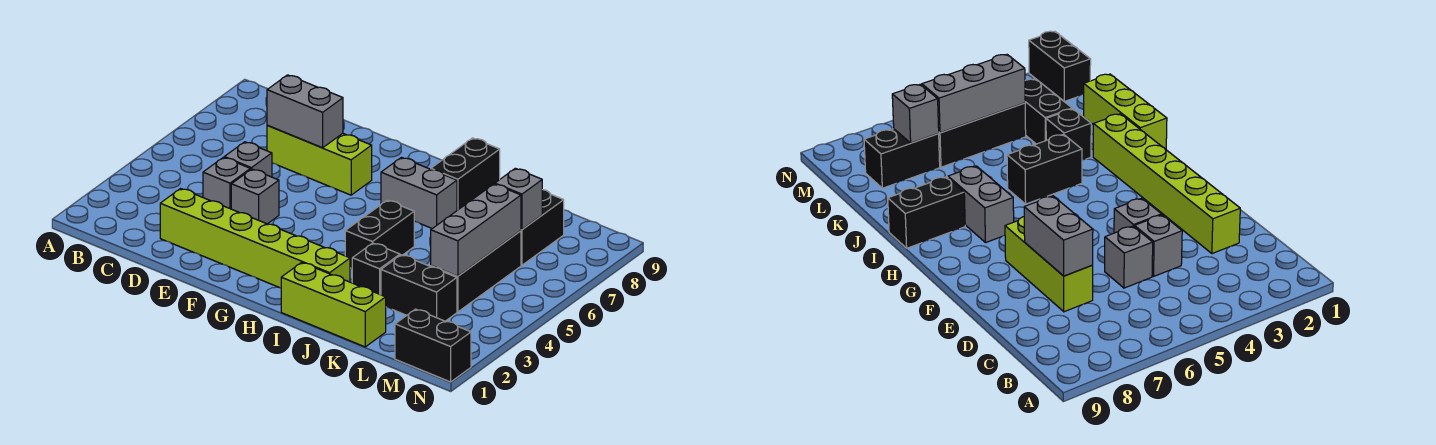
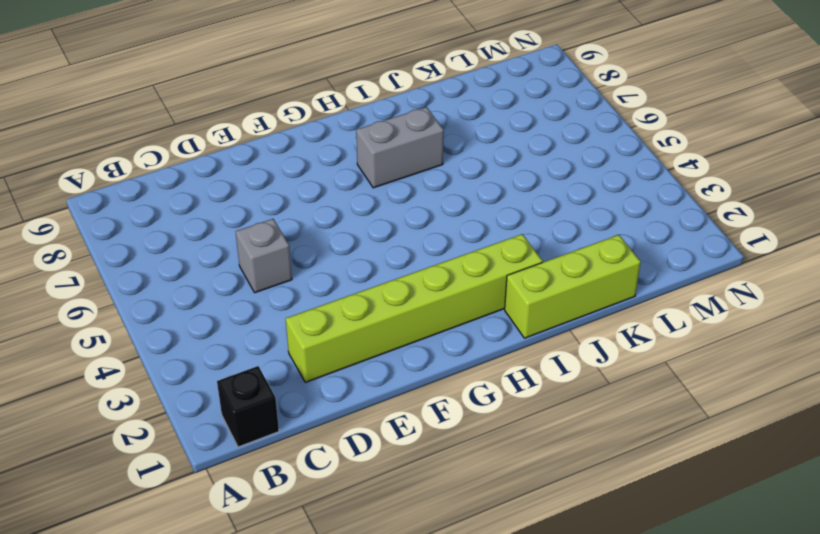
black brick B1 level 1 -> black brick J3 level 1
none -> grey brick D4 level 1
none -> lime brick D7:F7 level 1
none -> grey brick E4 level 1

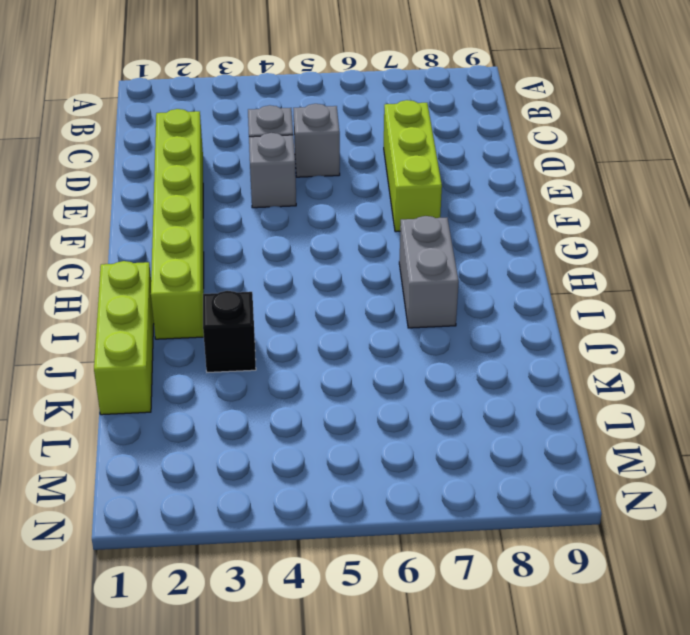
none -> black brick I4:I5 level 1
none -> black brick I8:I9 level 1
none -> black brick K3:L3 level 1

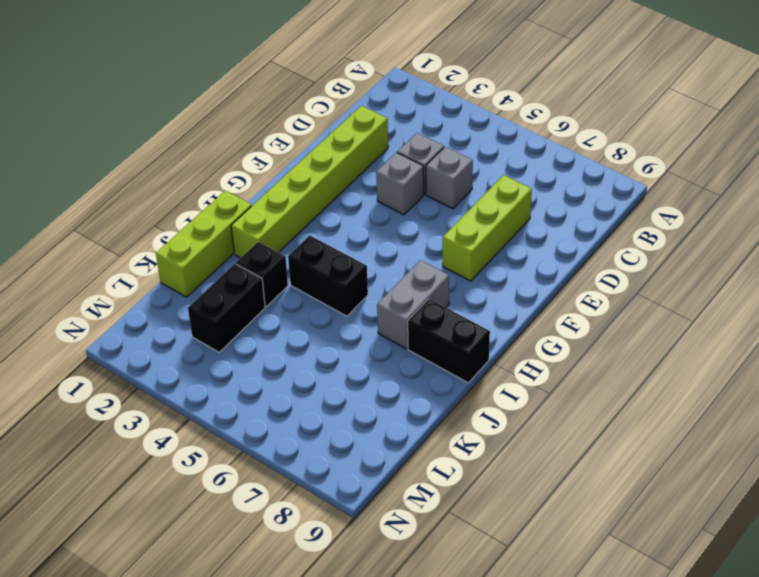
none -> black brick L4:L6 level 1
none -> black brick L7:L8 level 1
none -> black brick M1:N1 level 1

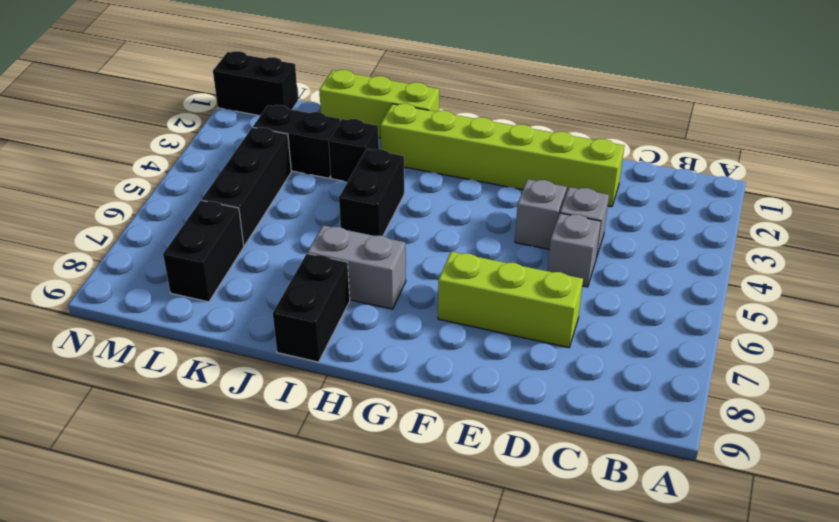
none -> grey brick D7:E7 level 2
none -> grey brick L4:L6 level 2
none -> grey brick L7 level 2

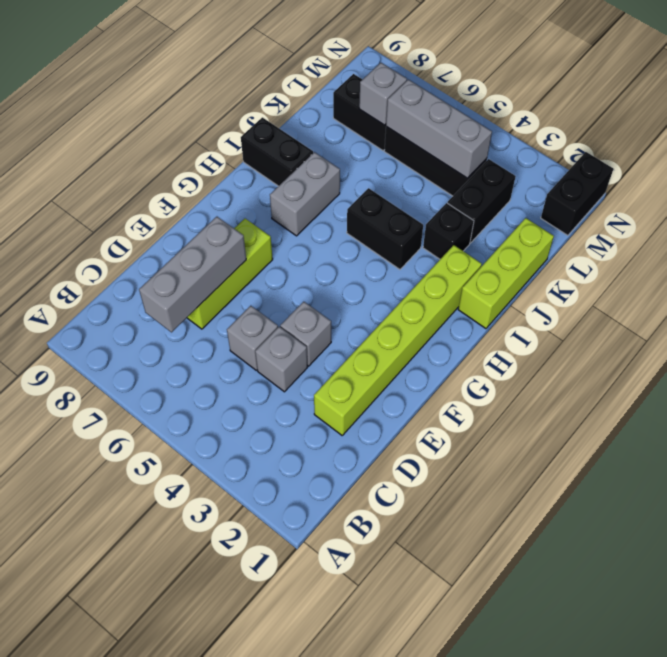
grey brick C7:E7 level 2 -> grey brick D7:E7 level 2

